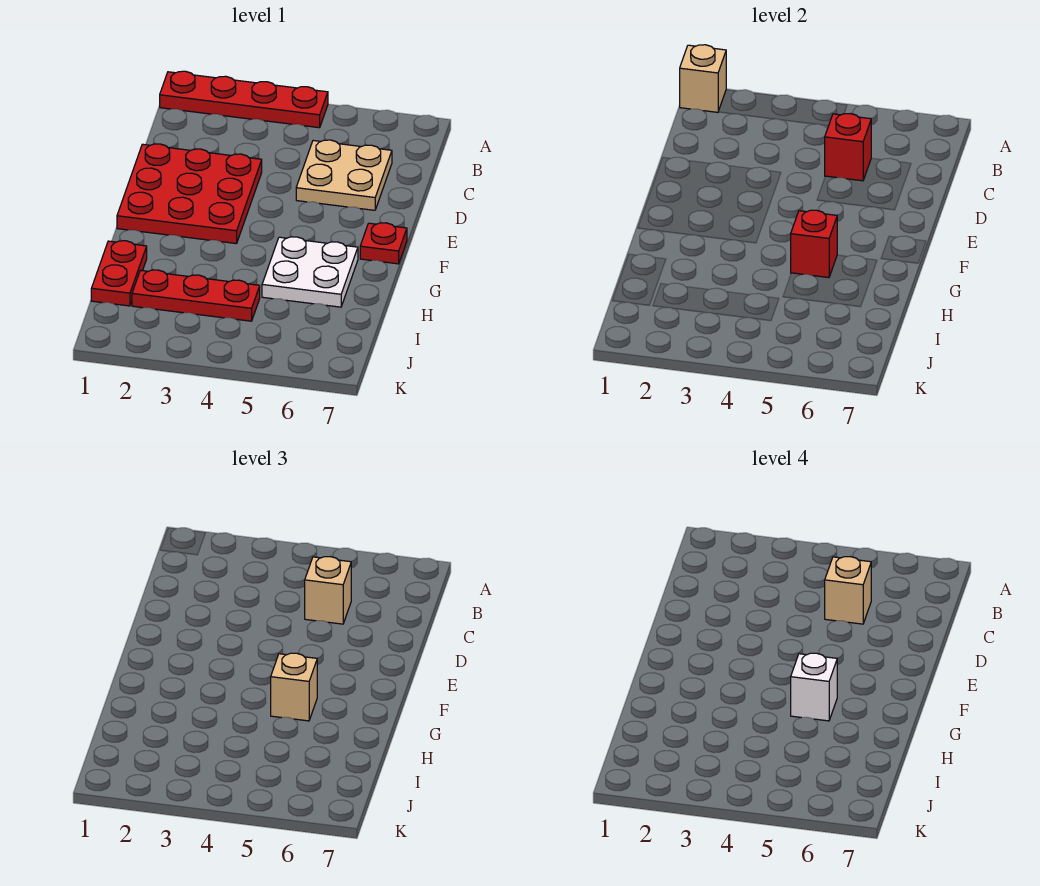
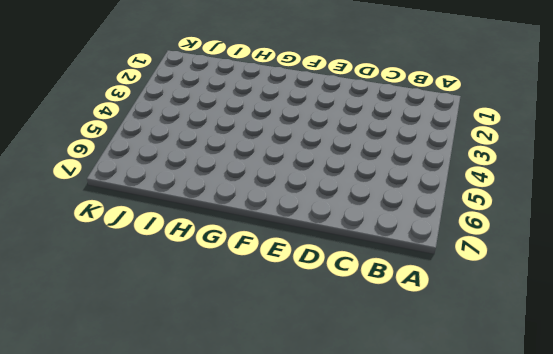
none -> red plate A1:A4 level 1
none -> tan plate C5:D6 level 1
none -> red plate D1:F3 level 1

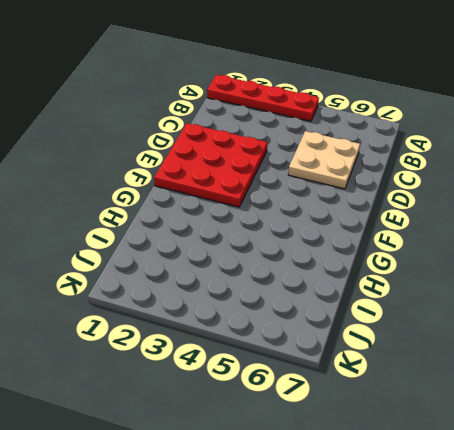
none -> red plate F7 level 1
none -> white plate G5:H6 level 1
none -> red plate H1:I1 level 1

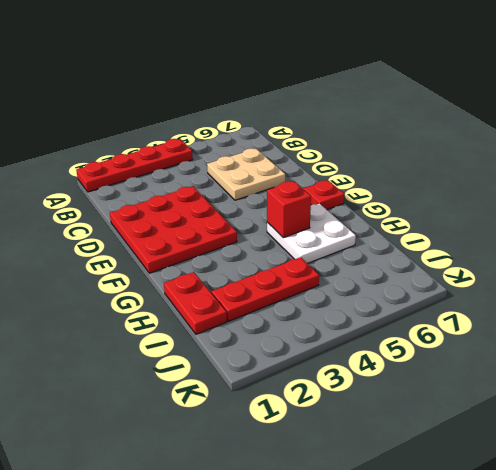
none -> tan brick A1 level 2
none -> red brick C5 level 2
none -> tan brick C5 level 3

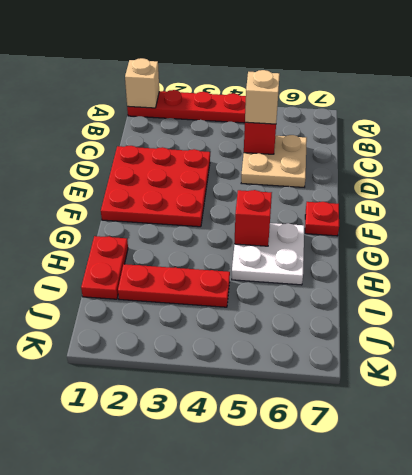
none -> tan brick G5 level 3
none -> tan brick C5 level 4
none -> white brick G5 level 4

